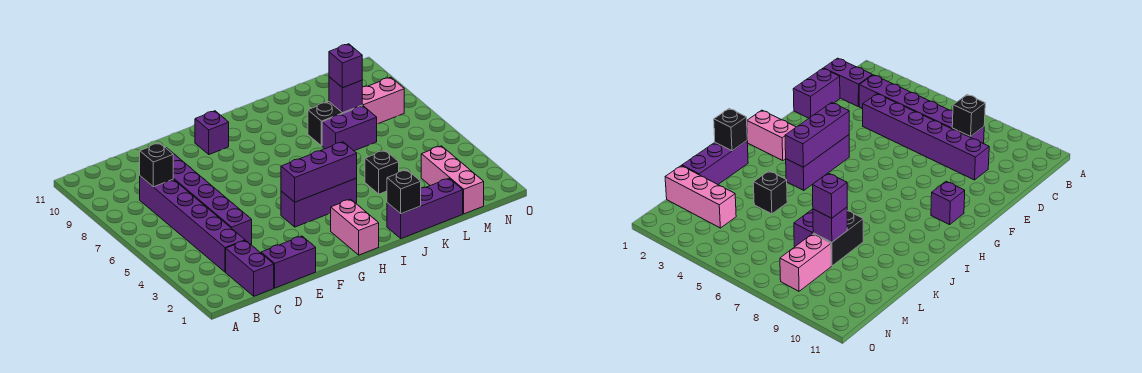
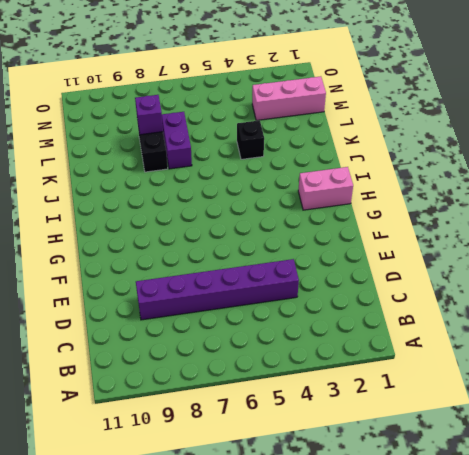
none -> purple brick C1:C2 level 1
none -> purple brick C3:C8 level 1
none -> purple brick D1:E1 level 1

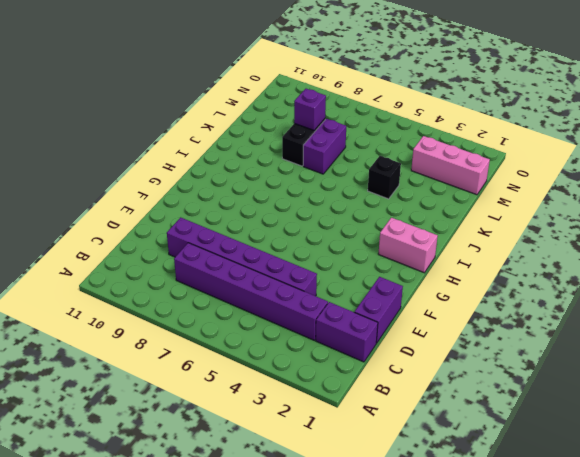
none -> purple brick G4:I4 level 1
none -> purple brick G10 level 1
none -> purple brick J1:L1 level 1

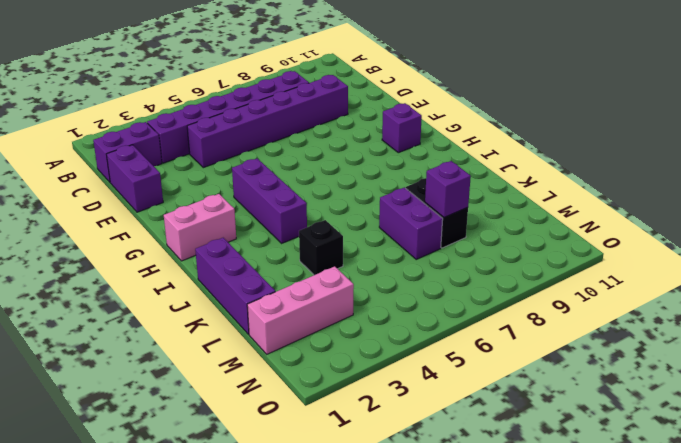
none -> pink brick M8:N8 level 1
none -> black brick C8 level 2
none -> purple brick G4:I4 level 2

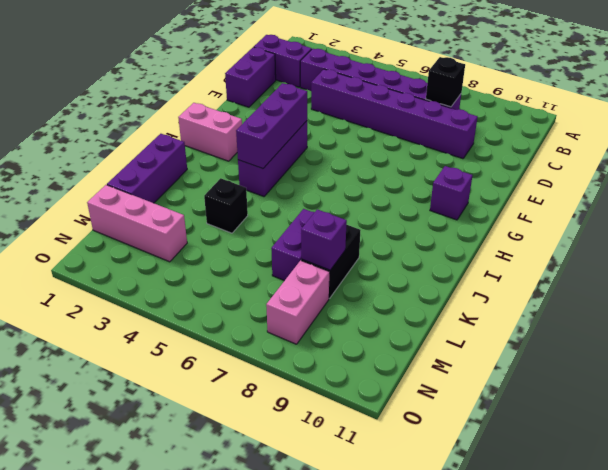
none -> black brick J1 level 2
none -> purple brick L8 level 3

